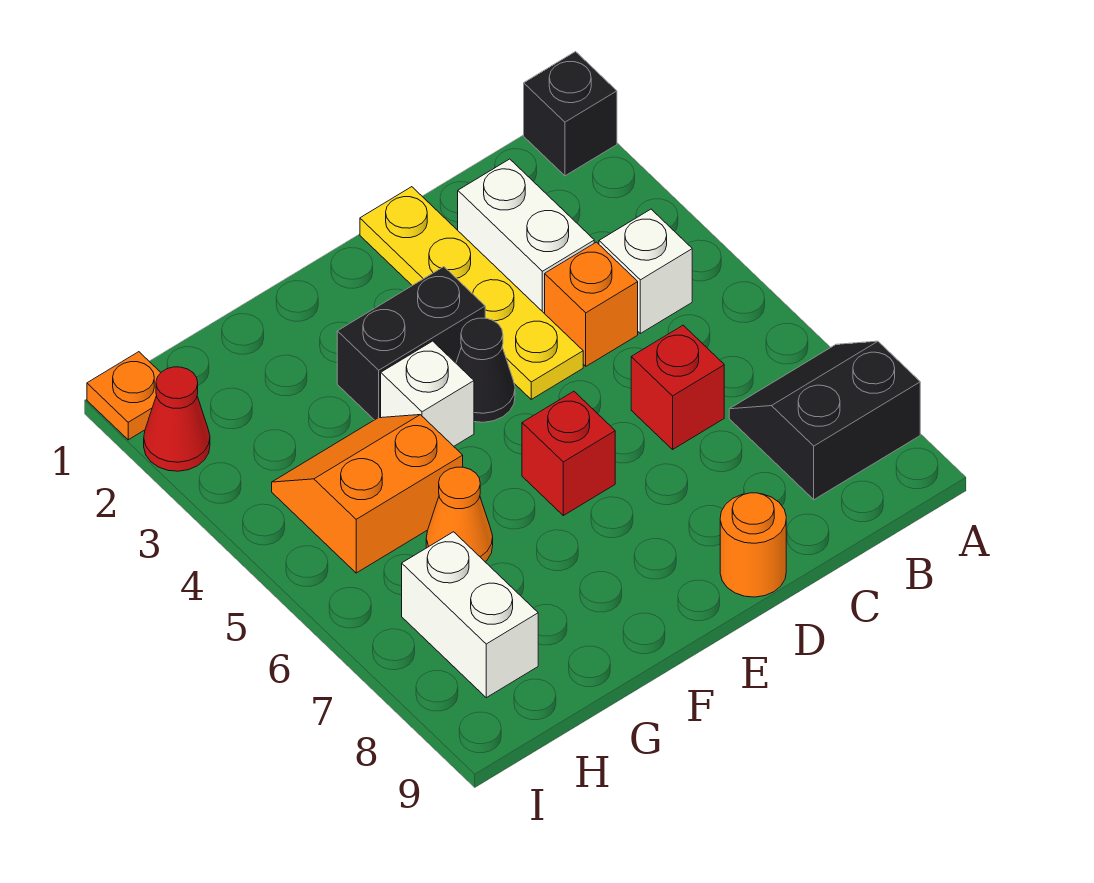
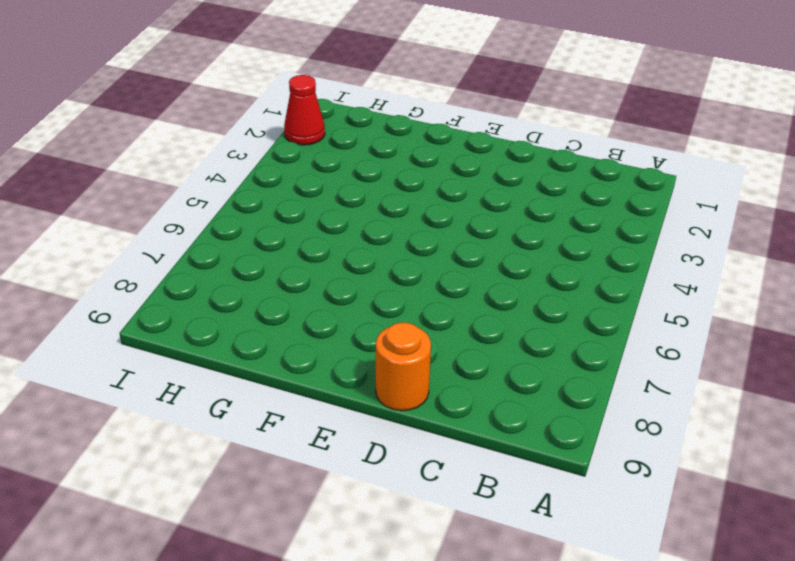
none -> black brick A1 level 1
none -> black slope A7:B8 level 1 top 8
none -> white brick B4 level 1

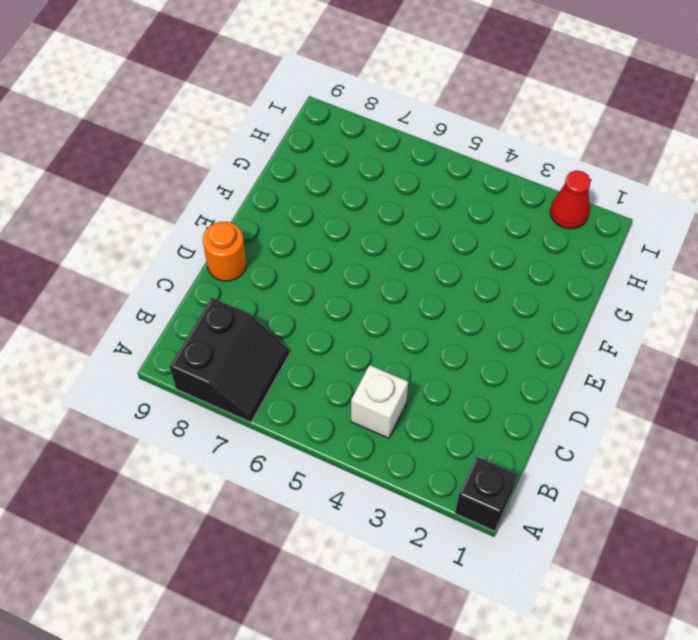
none -> white brick C2:C3 level 1
none -> orange brick C4 level 1
none -> red brick C6 level 1

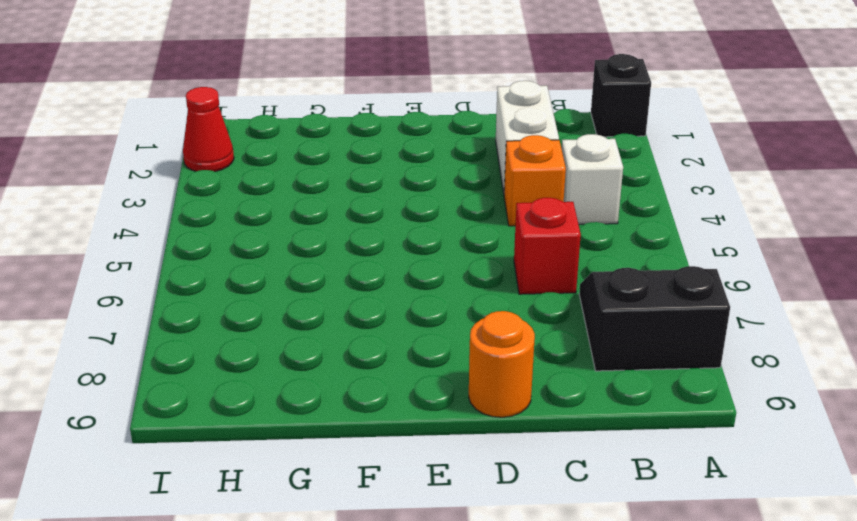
none -> yellow plate D1:D4 level 1
none -> black brick E3:F3 level 1
none -> black cone E4 level 1

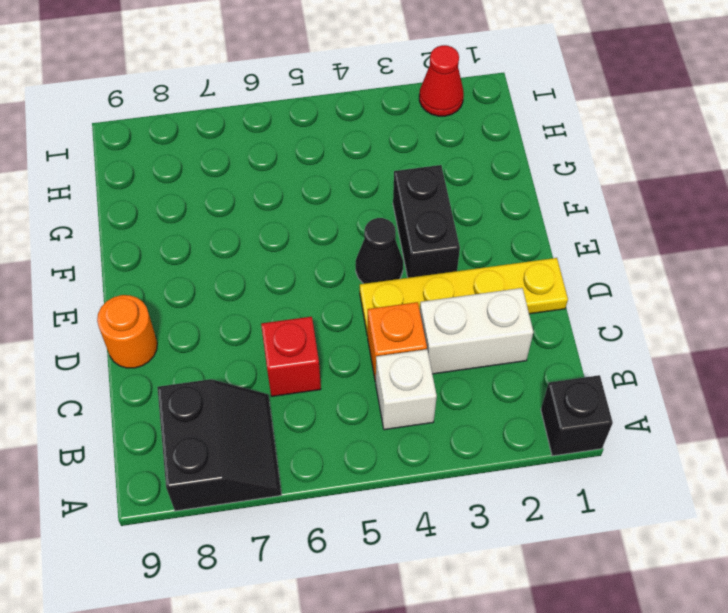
none -> red brick E6 level 1
none -> white brick F4 level 1
none -> orange slope G4:H5 level 1 top 5

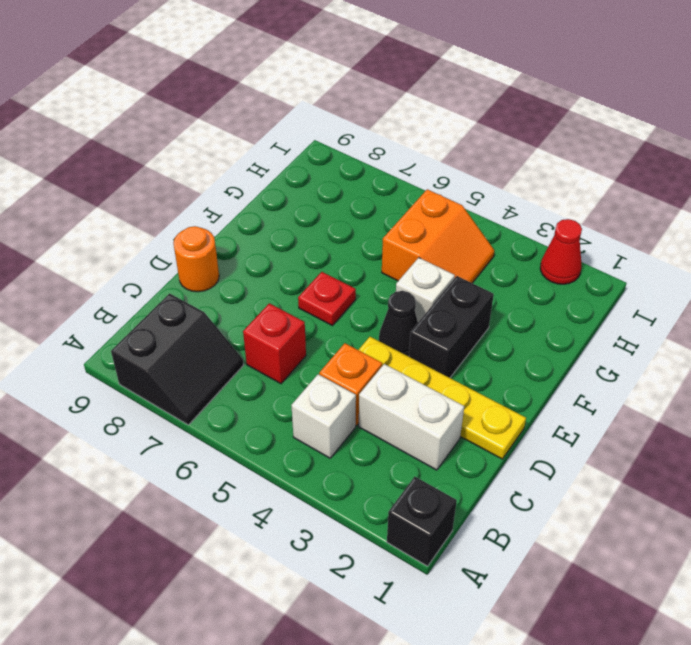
red plate E6 level 1 -> red brick E6 level 1
none -> orange cone G6 level 1
none -> white brick H7:H8 level 1
none -> orange plate I1 level 1

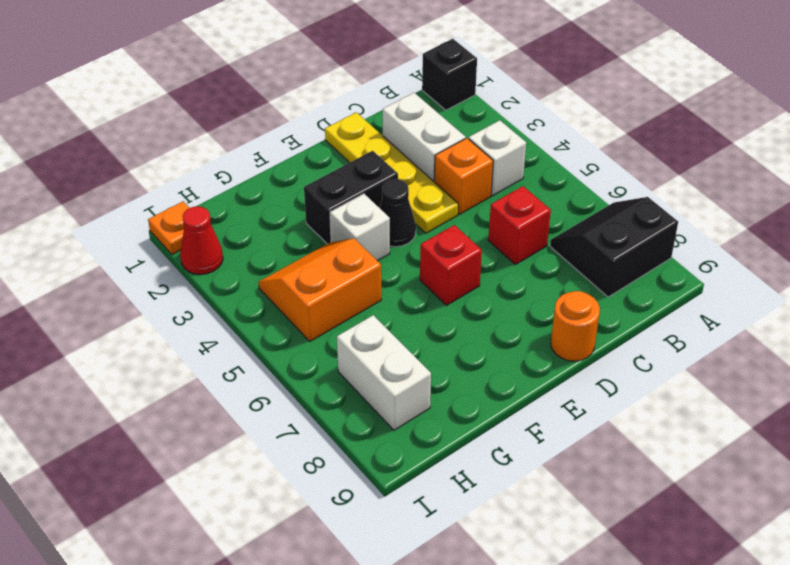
none -> orange cone G6 level 1

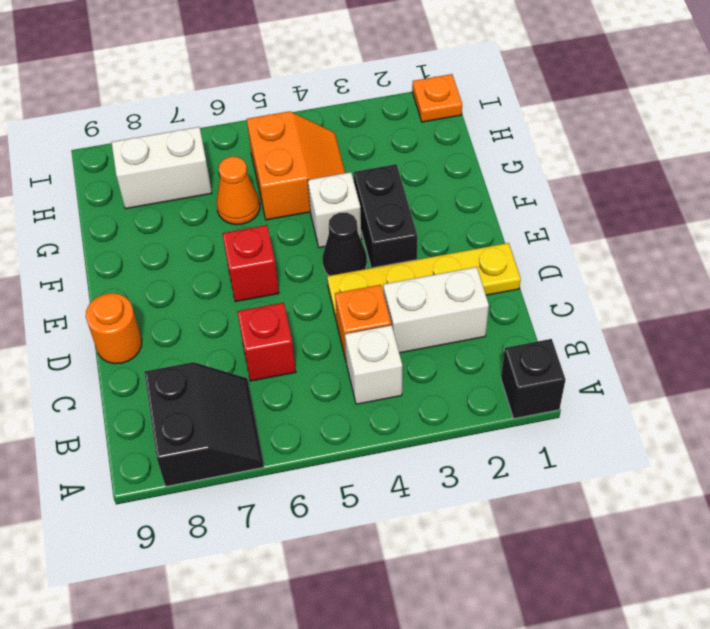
none -> red cone I2 level 1

